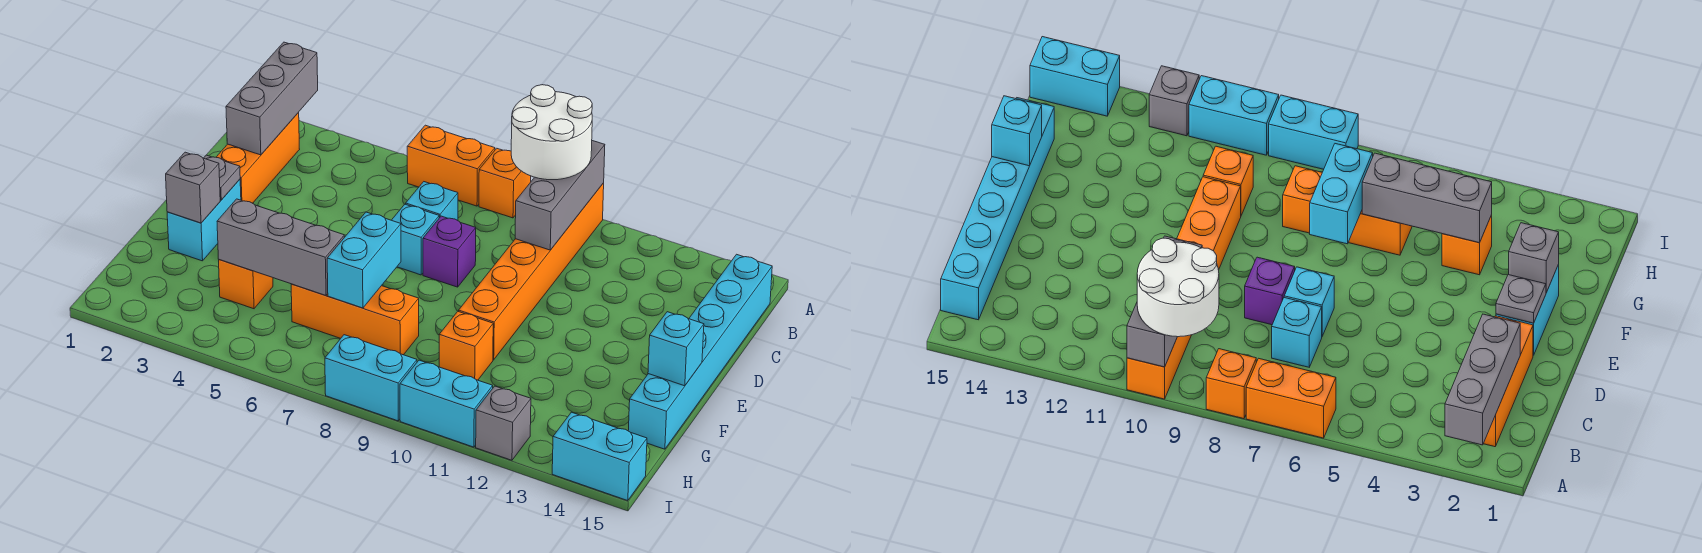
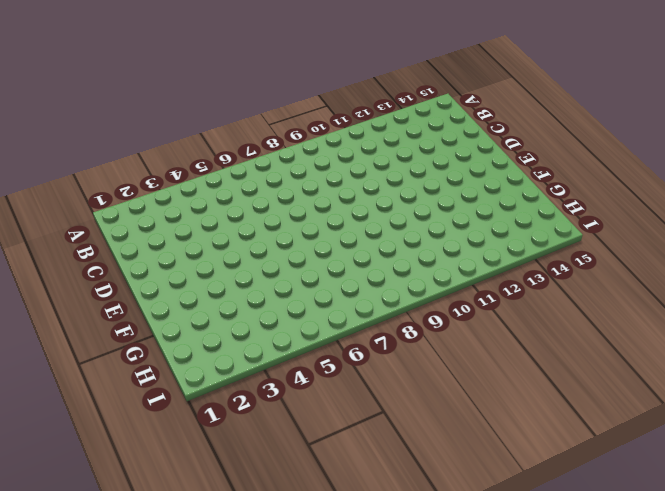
none -> orange brick A6:A7 level 1
none -> orange brick A8 level 1
none -> orange brick A10:F10 level 1

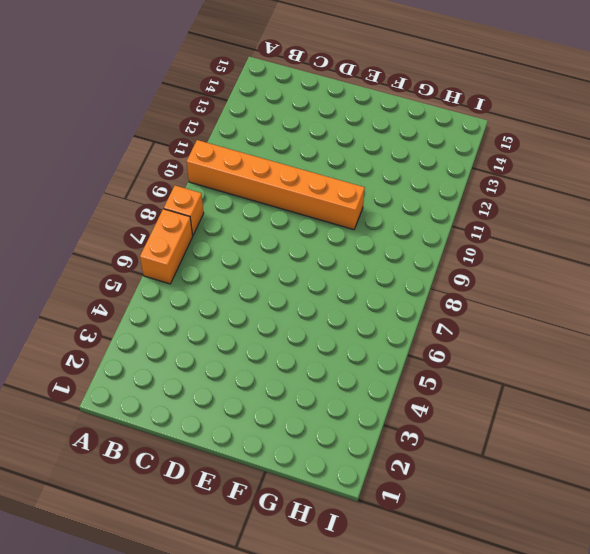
none -> orange brick B2:D2 level 1
none -> cyan brick B15:G15 level 1
none -> cyan brick C7 level 1

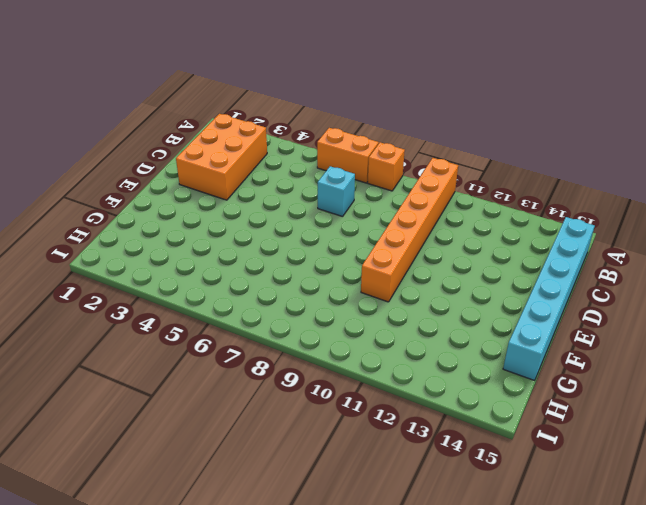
orange brick B2:D3 level 1 -> orange brick B2:D2 level 1
none -> cyan brick D7 level 1
none -> purple brick D8 level 1
none -> cyan brick E2:F2 level 1

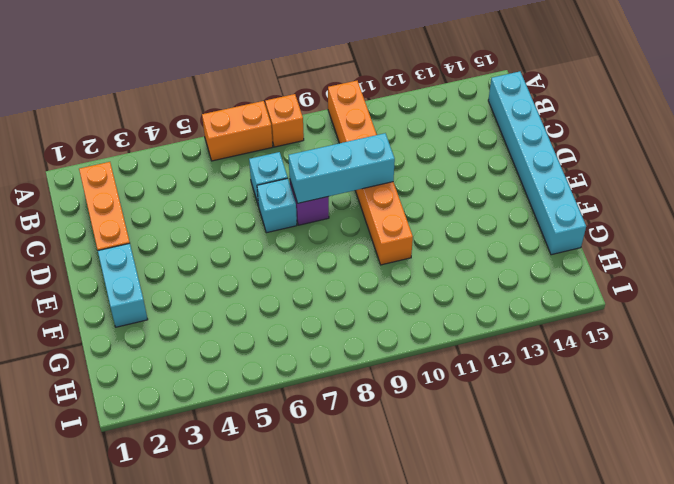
cyan brick D8:D10 level 2 -> none
none -> orange brick G4 level 1
none -> orange brick G6:G8 level 1
none -> orange brick G10 level 1

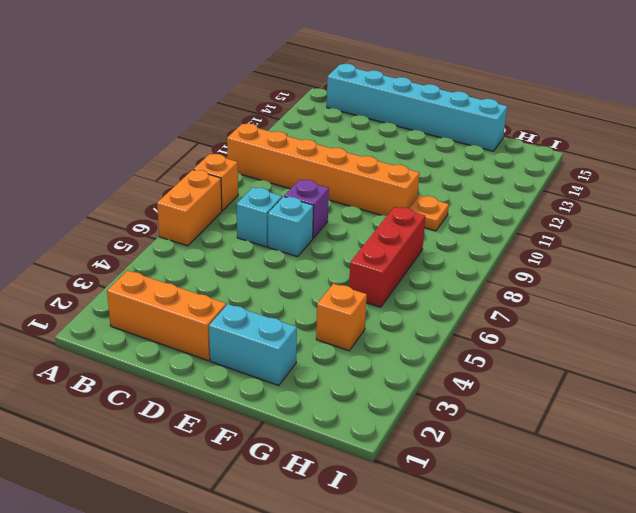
red brick G6:G8 level 1 -> orange brick G6:G8 level 1
orange plate G10 level 1 -> orange brick G10 level 1
none -> cyan brick I8:I9 level 1
none -> cyan brick I10:I11 level 1
none -> grey brick I12 level 1

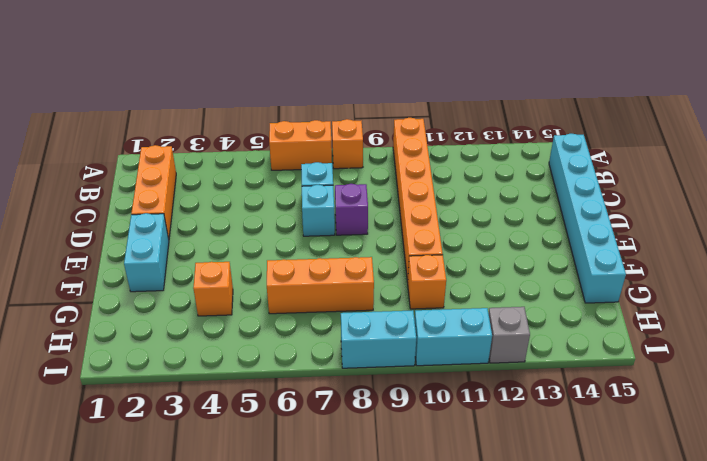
none -> cyan brick I14:I15 level 1
none -> grey brick A2:C2 level 2
none -> grey brick A10:C10 level 2

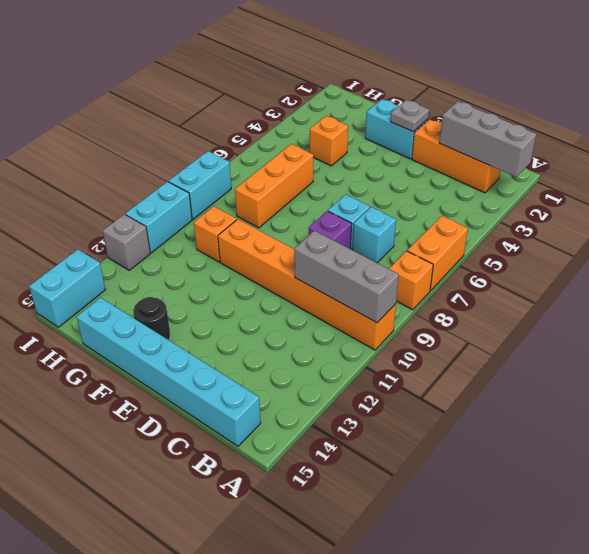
black round brick F14 level 1 -> none
none -> grey brick F2 level 2
none -> cyan brick F7:G7 level 2
none -> cyan brick F15 level 2

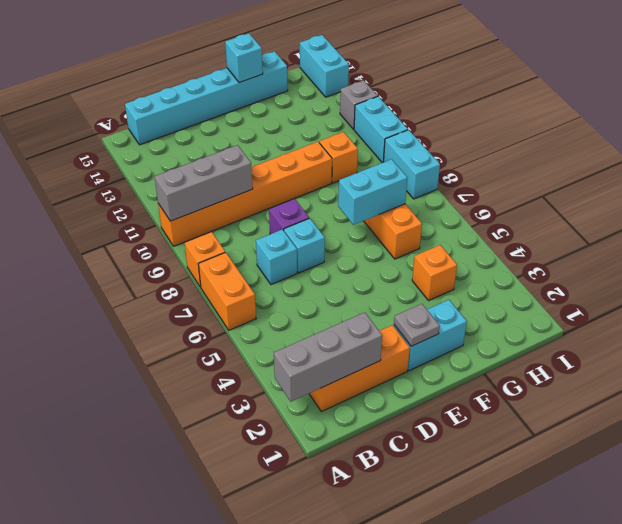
none -> grey brick F2 level 2
none -> grey brick G4:G6 level 2
none -> white round brick A9:B10 level 3

